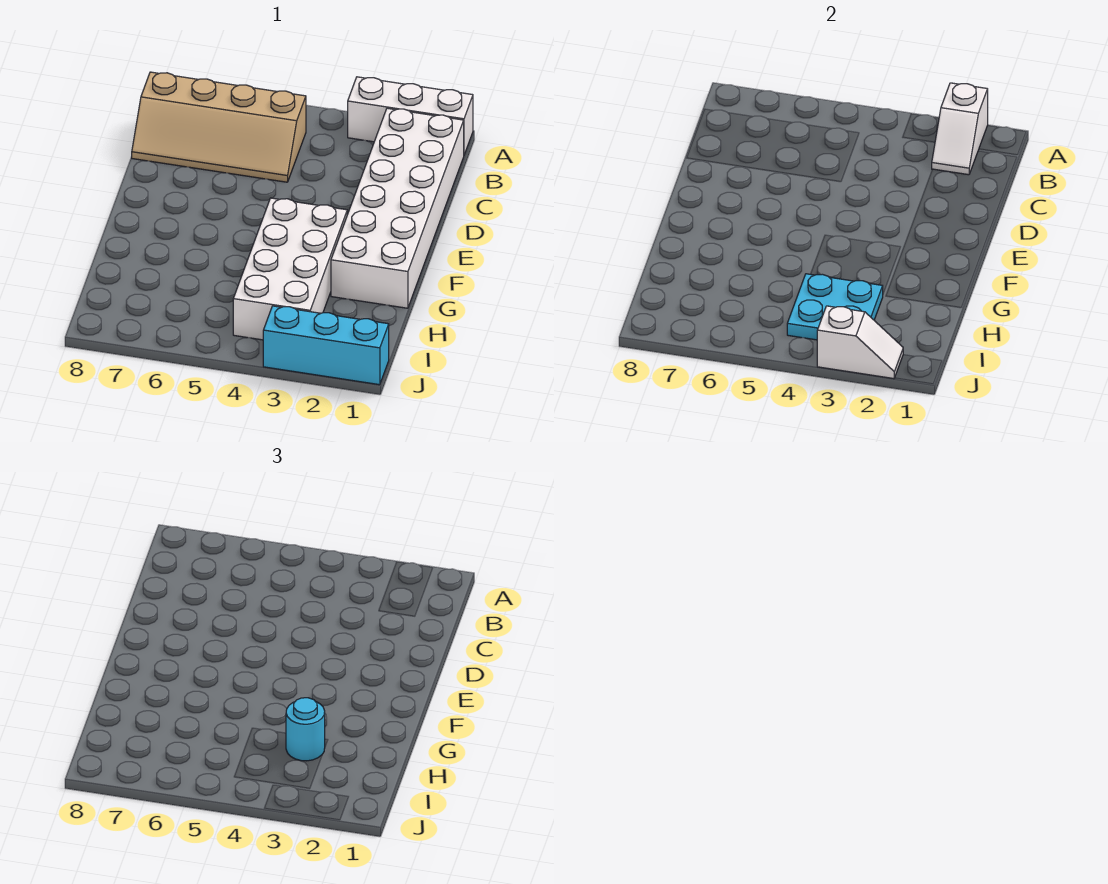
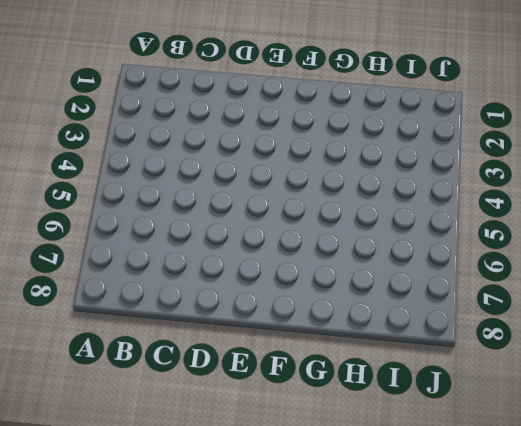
none -> white brick A1:A3 level 1
none -> white brick B1:G2 level 1

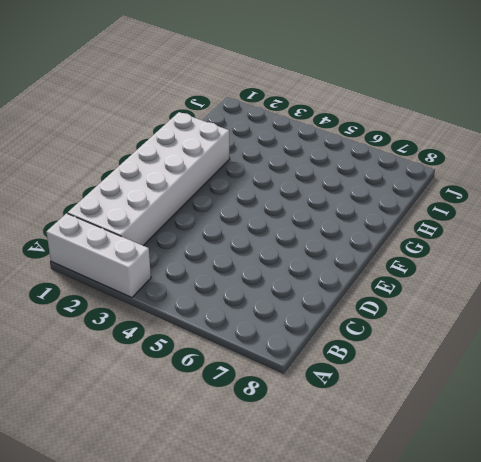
none -> tan slope B5:C8 level 1 top B
none -> white brick F3:I4 level 1

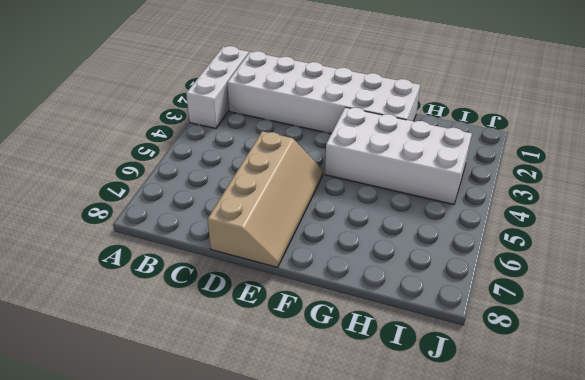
tan slope D5:E8 level 1 top D -> tan slope B5:C8 level 1 top B
none -> cyan brick J1:J3 level 1
none -> white slope A2:B2 level 2 top A

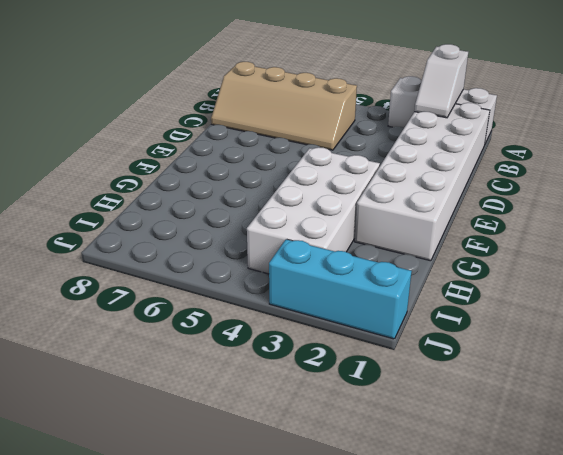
none -> cyan plate H3:I4 level 2
none -> white slope J2:J3 level 2 top 3

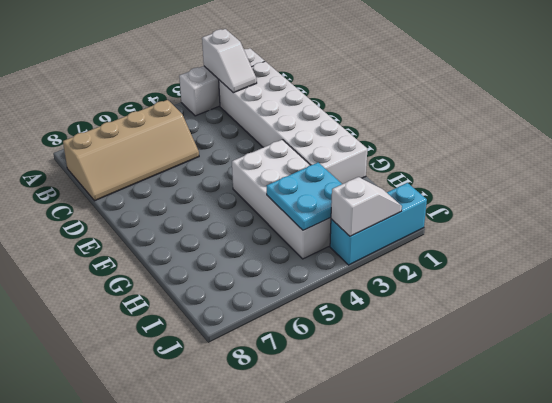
none -> cyan round brick H3 level 3

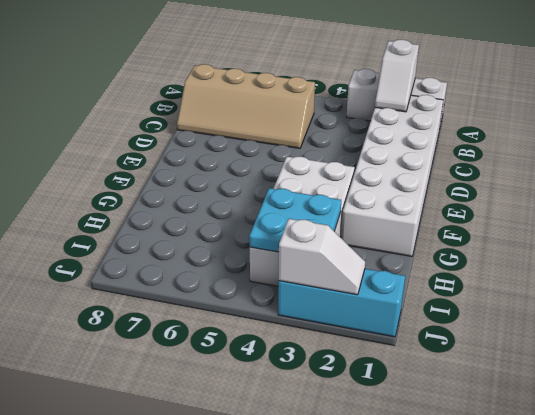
none -> cyan round brick H3 level 3

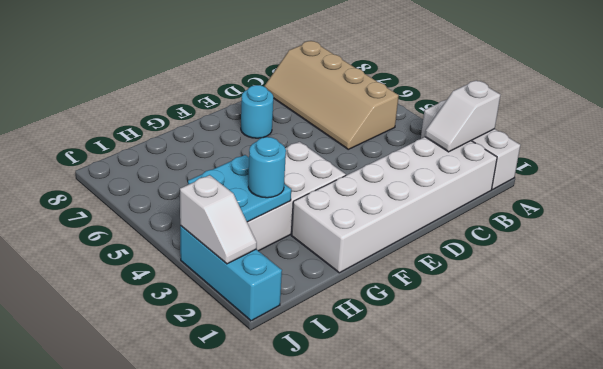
cyan round brick E7 level 1 -> none

